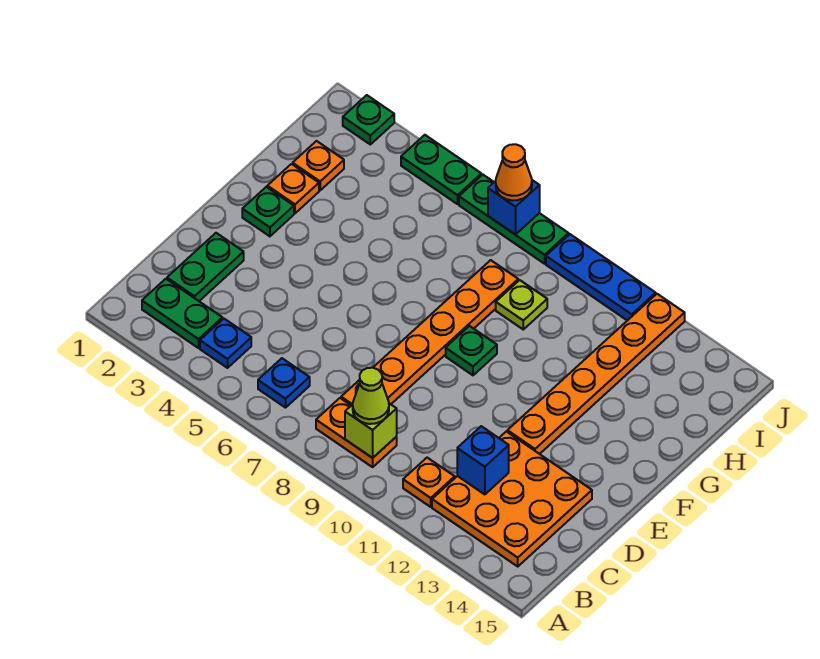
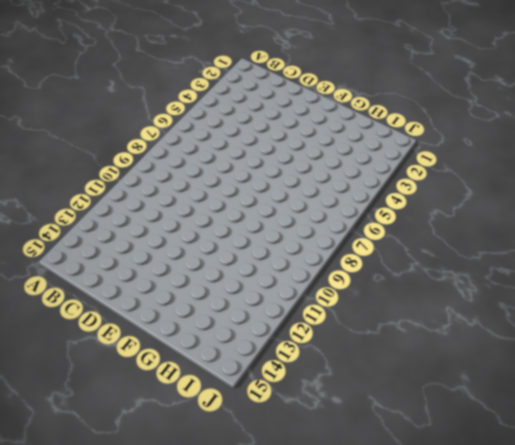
none -> green plate B2:B3 level 1
none -> blue plate B4 level 1
none -> blue plate B6 level 1

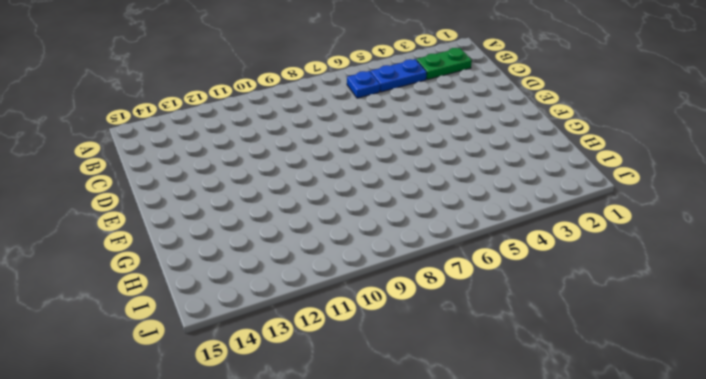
blue plate B4:B5 level 1 -> blue plate B4 level 1
none -> orange plate B8:B9 level 1
none -> orange plate B11 level 1
none -> orange plate B12:D14 level 1

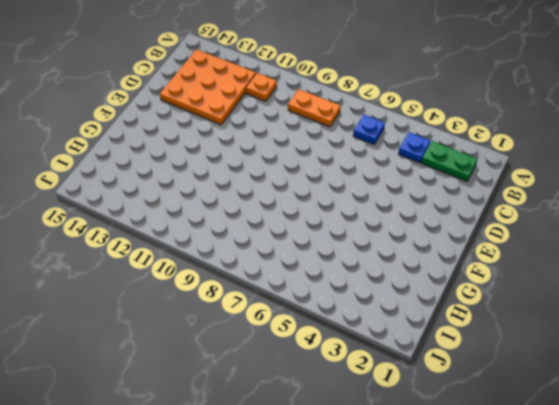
none -> green plate C2:D2 level 1
none -> orange plate C8:H8 level 1
none -> orange plate E12:J12 level 1

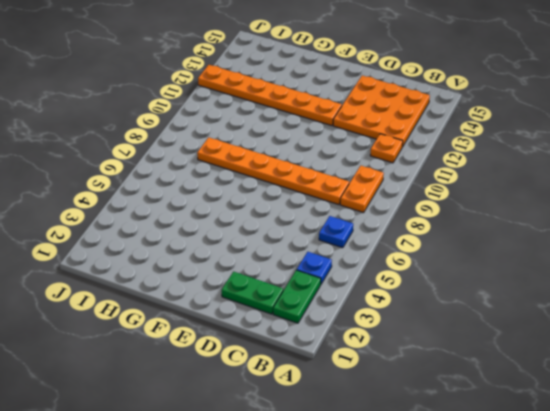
none -> green plate F2 level 1
none -> green plate F9 level 1
none -> orange plate G2 level 1

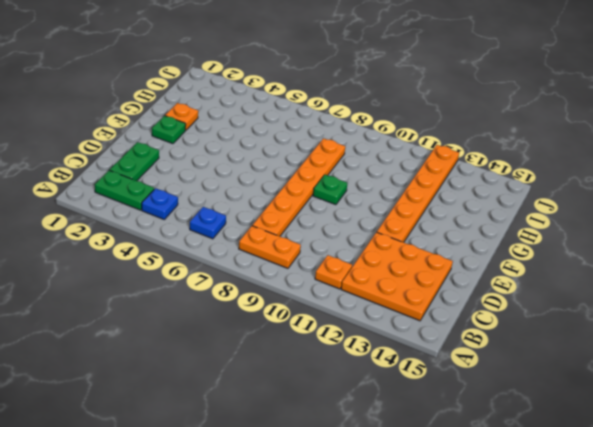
none -> orange plate H2 level 1
none -> lime plate H9 level 1
none -> green plate J2 level 1

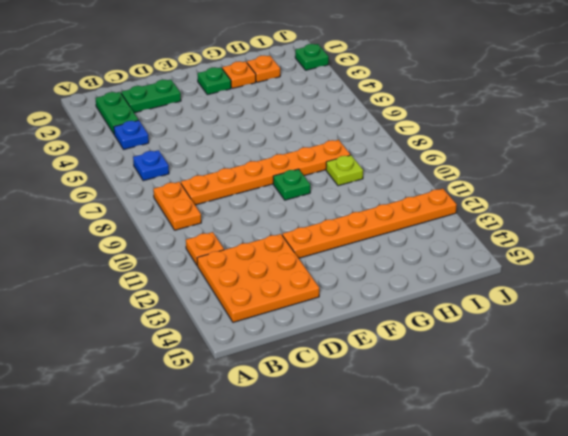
none -> green plate J4:J5 level 1
none -> green plate J6:J8 level 1
none -> blue plate J9:J11 level 1

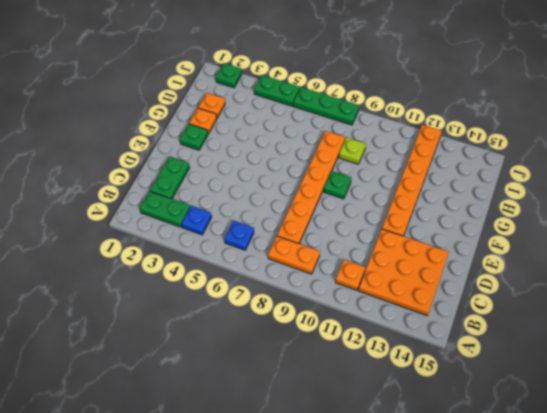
none -> blue plate J9:J11 level 1
none -> lime brick B9 level 2
none -> blue brick C12 level 2

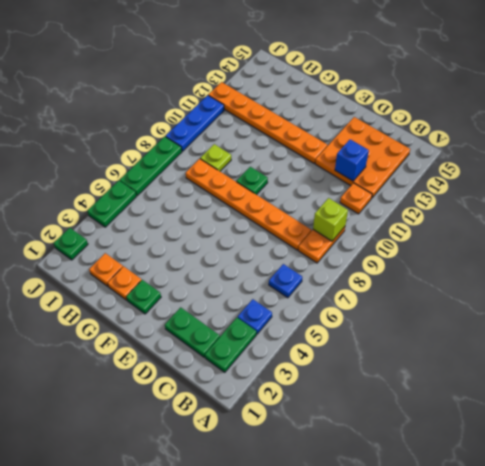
none -> blue brick J7 level 2
none -> lime cone B9 level 3
none -> orange cone J7 level 3

